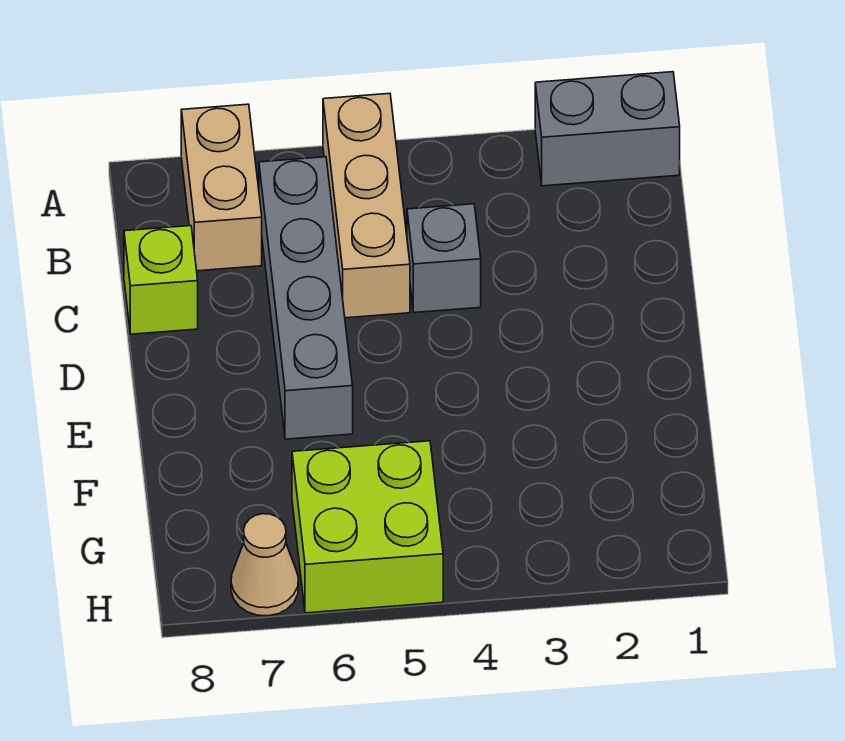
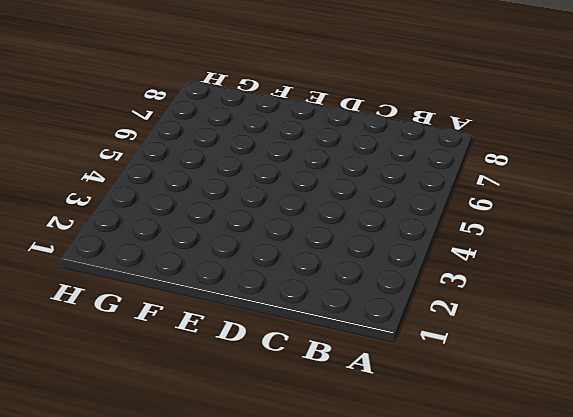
none -> grey brick A1:A2 level 1
none -> tan brick A5:C5 level 1

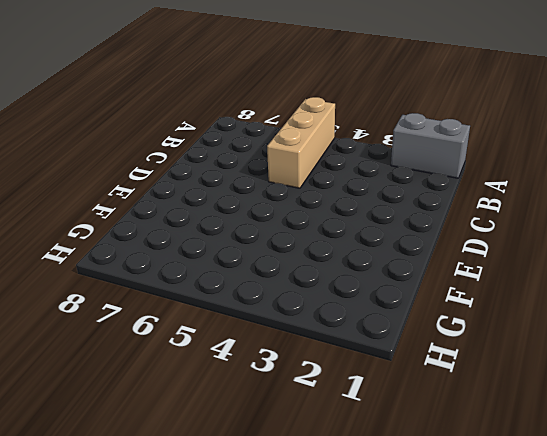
none -> tan brick A7:B7 level 1
none -> grey brick B6:E6 level 1

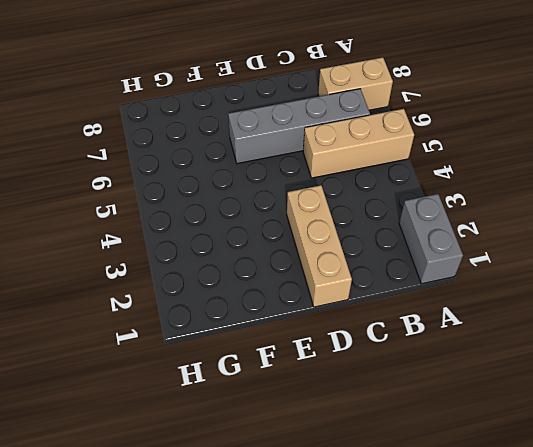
tan brick D1:D3 level 1 -> none
none -> grey brick C4 level 1
none -> lime brick C8 level 1

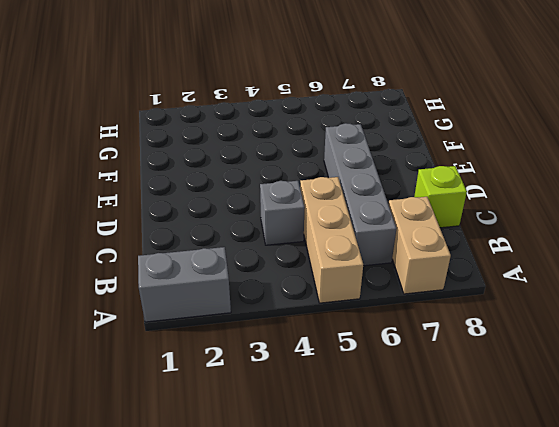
none -> lime brick G5:H6 level 1
none -> tan cone H7 level 1

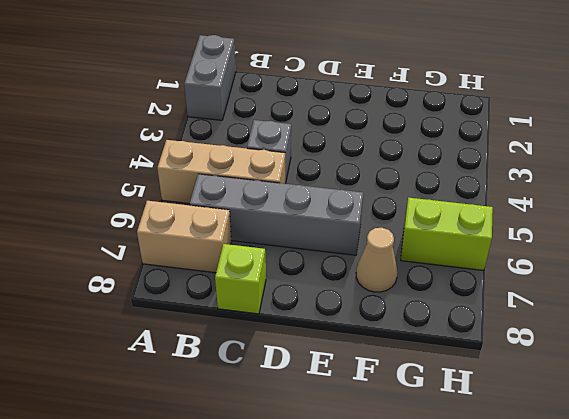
tan cone F7 level 1 -> tan cone H7 level 1
lime brick G6:H6 level 1 -> lime brick G5:H6 level 1

